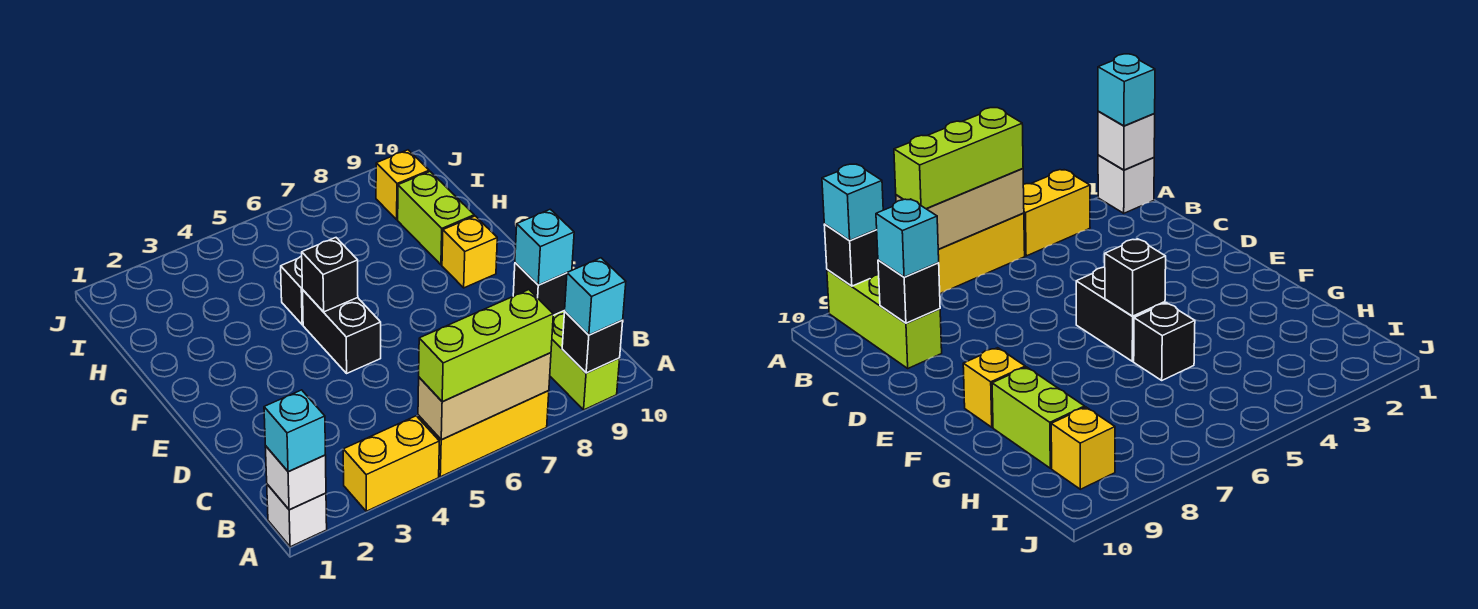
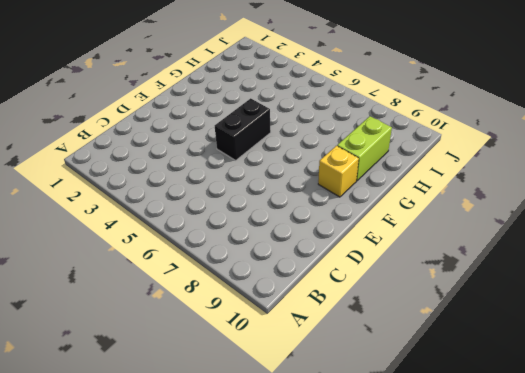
none -> white brick A1 level 1
none -> yellow brick A3:A4 level 1
none -> yellow brick A5:A7 level 1

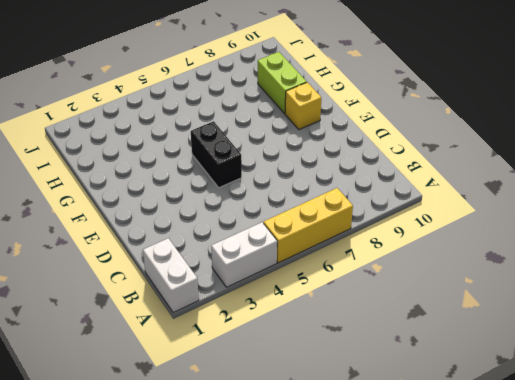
white brick A1:B1 level 1 -> white brick A1 level 1
white brick A3:A4 level 1 -> yellow brick A3:A4 level 1
none -> lime brick A9:C9 level 1
none -> black brick G5 level 1
none -> yellow brick I9 level 1

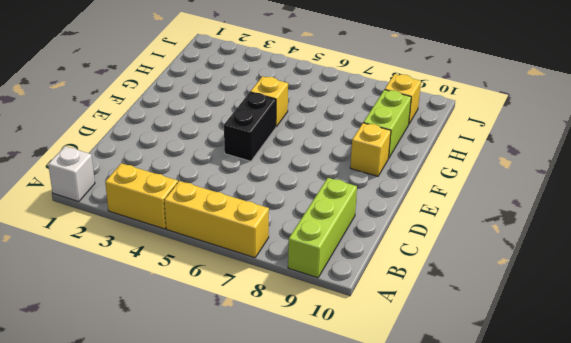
yellow brick G5 level 1 -> black brick G5 level 1
none -> white brick A1 level 2
none -> tan brick A5:A7 level 2
none -> black brick A9 level 2

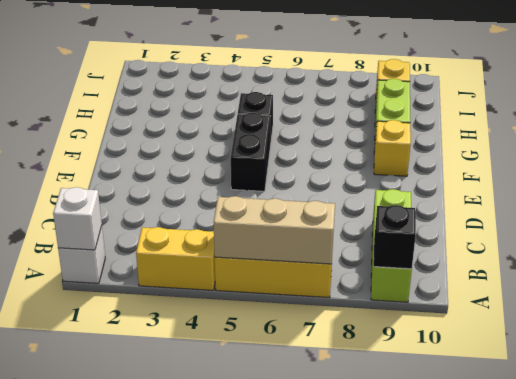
none -> black brick C9 level 2
none -> black brick F5 level 2
none -> cyan brick A1 level 3

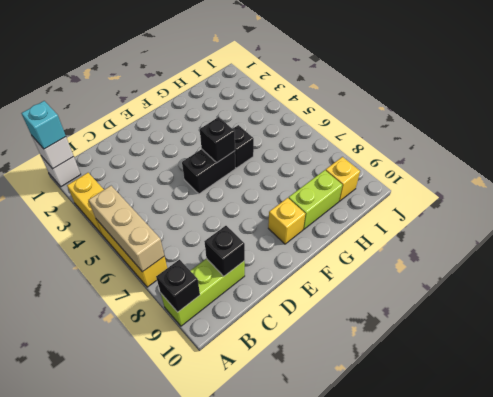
none -> lime brick A5:A7 level 3
none -> cyan brick A9 level 3
none -> cyan brick C9 level 3

